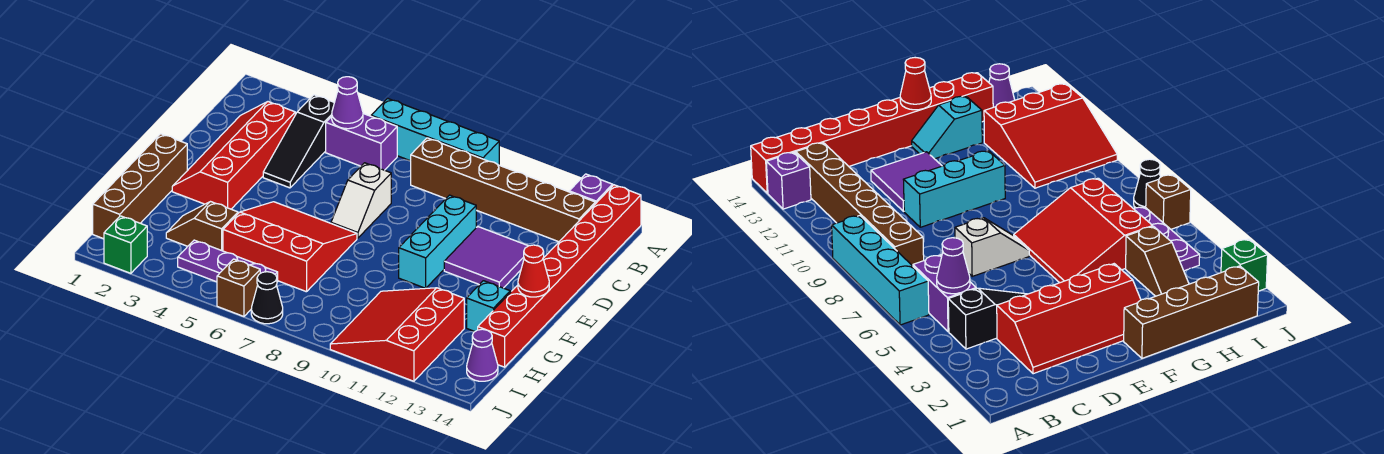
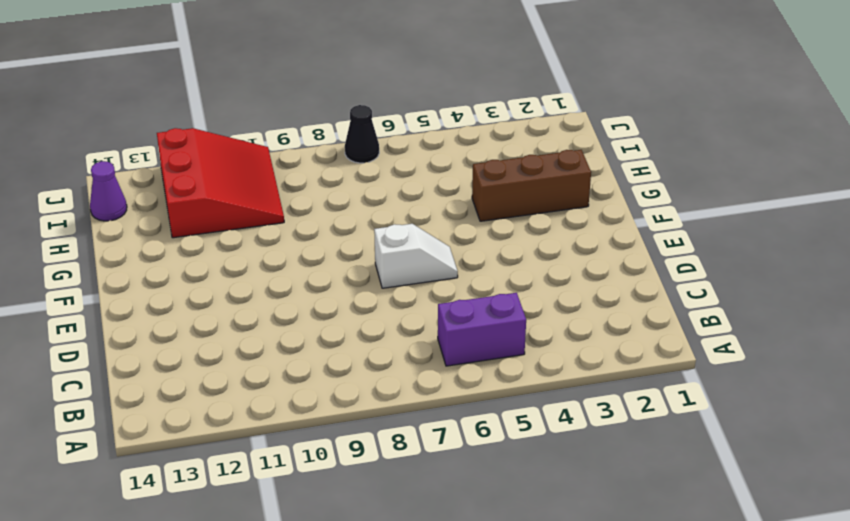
white slope E6:E7 level 1 top 7 -> white slope D7:E7 level 1 top D
brown brick G2:G4 level 1 -> none
none -> cyan brick A6:A9 level 1
none -> purple brick A13 level 1
none -> red brick A14:H14 level 1

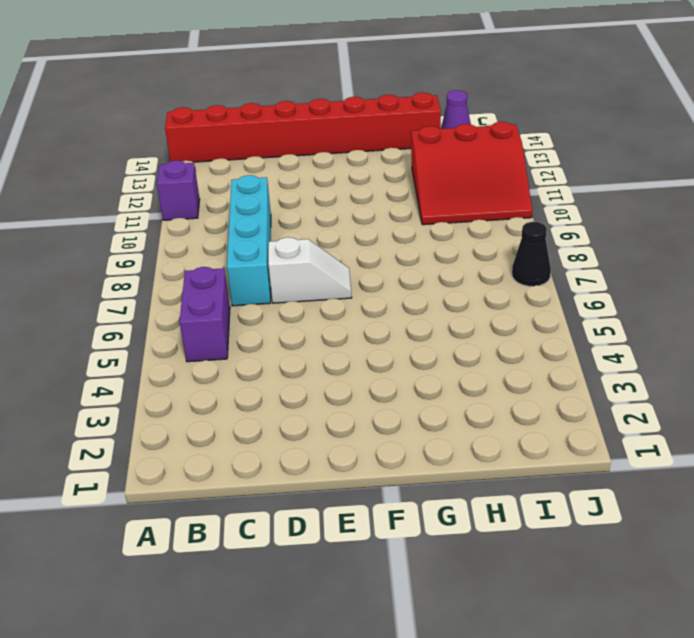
purple brick A11 level 1 -> purple brick A13 level 1
cyan brick C7:C10 level 1 -> cyan brick A6:A9 level 1
none -> black slope B4:D4 level 1 top B
none -> brown brick B8:B13 level 1
none -> red slope C2:F3 level 1 top 3

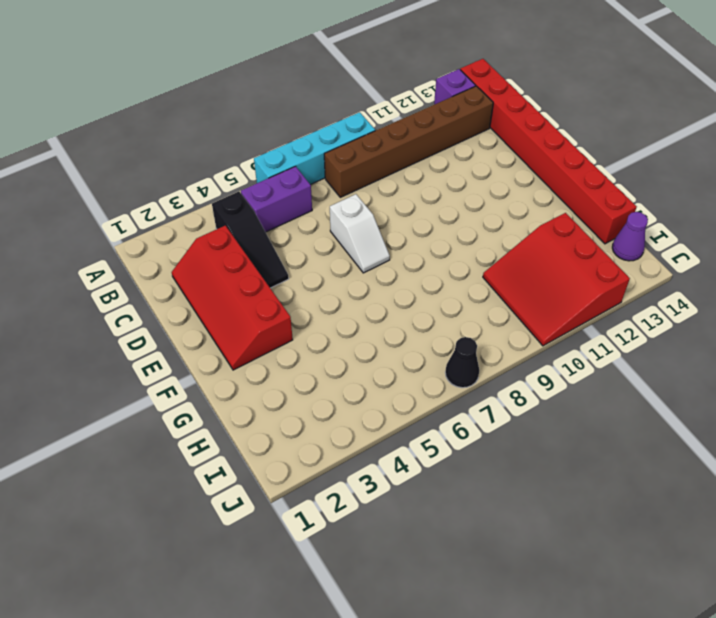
none -> cyan brick D10:F10 level 1
none -> purple tile D11:E12 level 1
none -> brown brick F1:I1 level 1

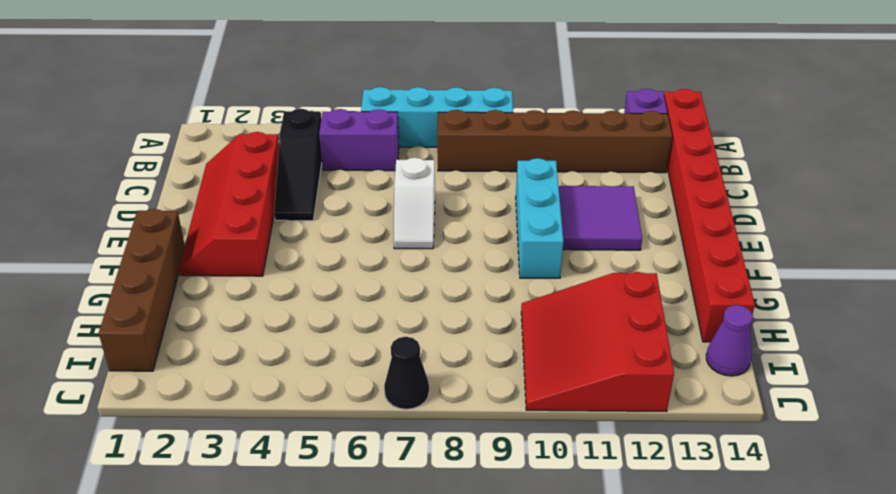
none -> red slope F5:H7 level 1 top H
none -> cyan slope F13:G13 level 1 top G
none -> brown slope H3:H4 level 1 top 4

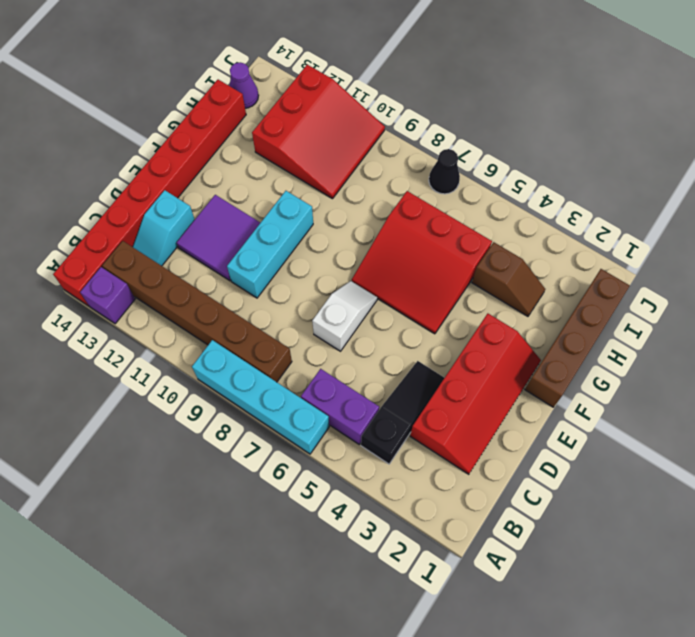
cyan slope C13:D13 level 1 top D -> cyan slope F13:G13 level 1 top G
none -> purple plate I4:I6 level 1
none -> green brick J2 level 1
none -> brown brick J6 level 1

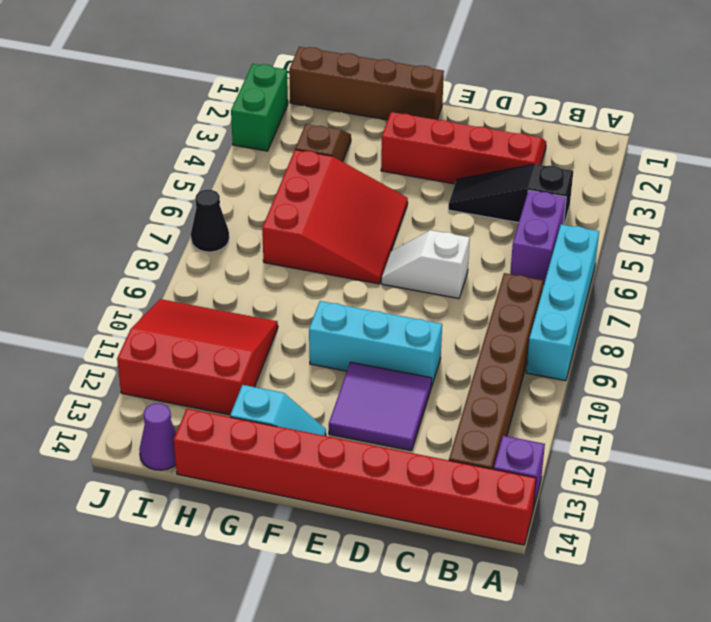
green brick J2:J3 level 1 -> green brick J2 level 1
none -> purple plate I4:I6 level 1
none -> brown brick J6 level 1
none -> purple cone B5 level 2

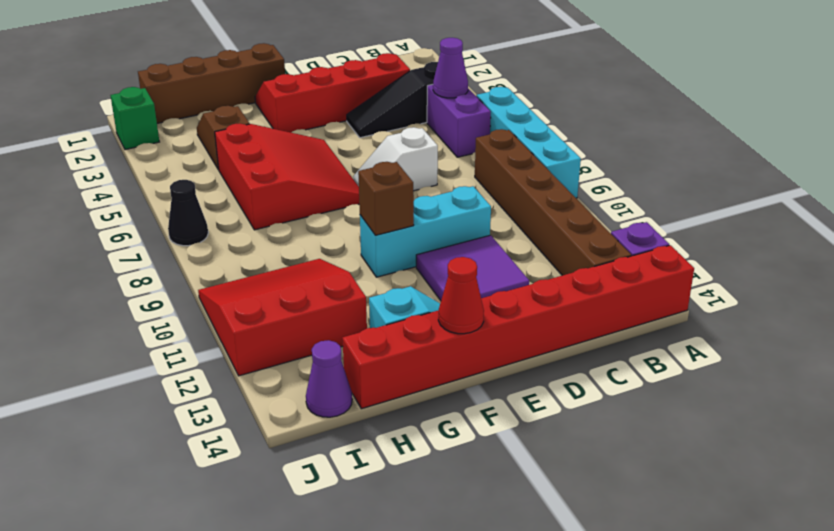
brown brick F10 level 2 -> brown brick J6 level 1
none -> purple plate I4:I6 level 1

